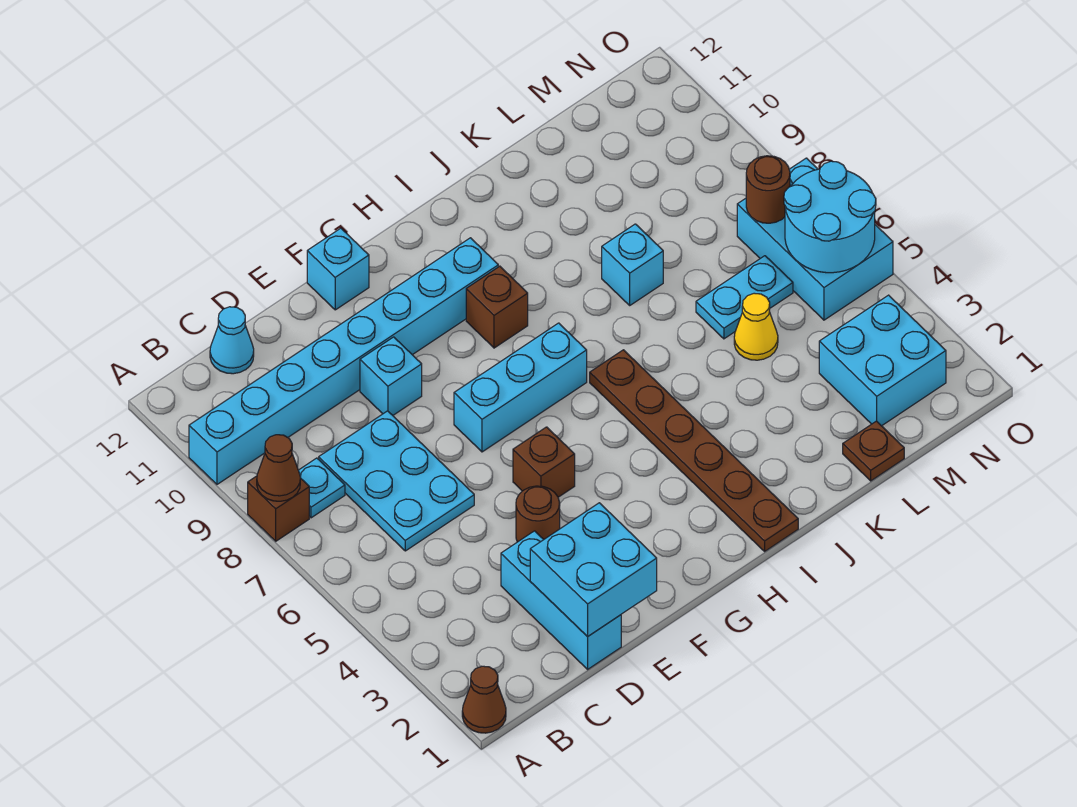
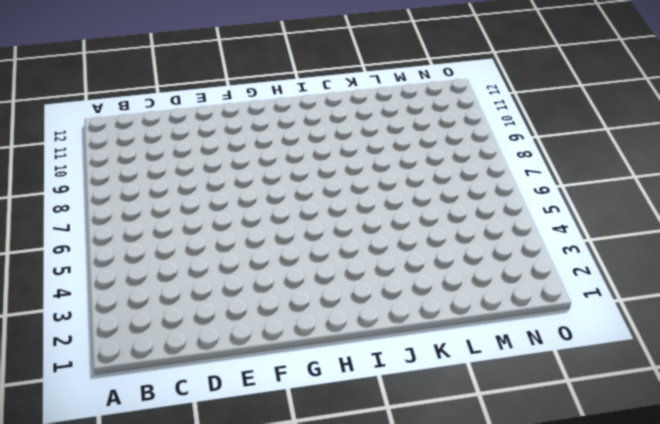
none -> brown cone A1 level 1
none -> brown brick A8 level 1
none -> cyan brick A10:H10 level 1

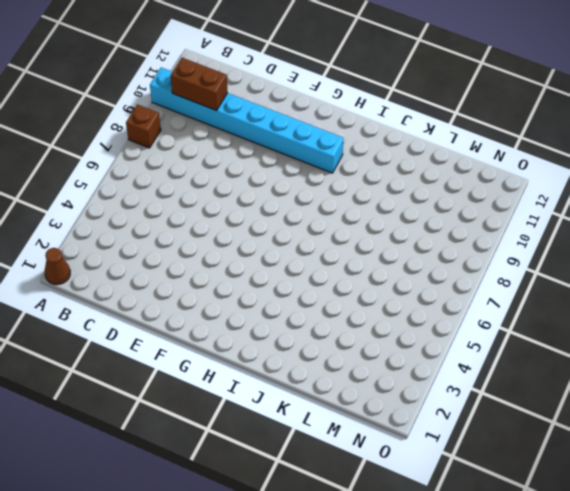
brown brick B10:C10 level 2 -> none
none -> cyan plate B8 level 1
none -> cyan plate C6:D8 level 1
none -> cyan cone C12 level 1

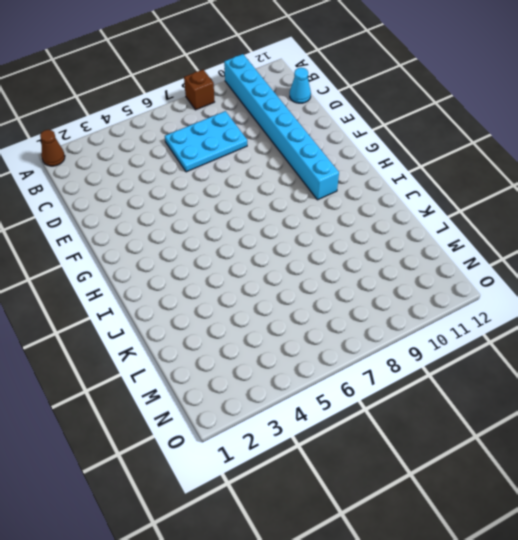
none -> cyan plate B8 level 1
none -> cyan brick D1:D3 level 1
none -> brown round brick E4 level 1

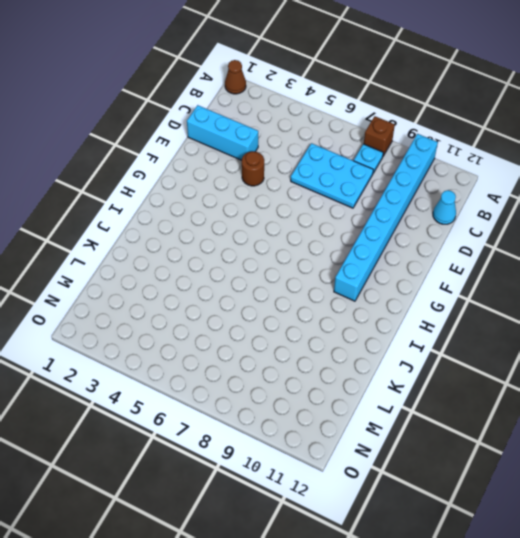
none -> cyan brick E9 level 1
none -> brown brick F5 level 1
none -> cyan brick F7:H7 level 1

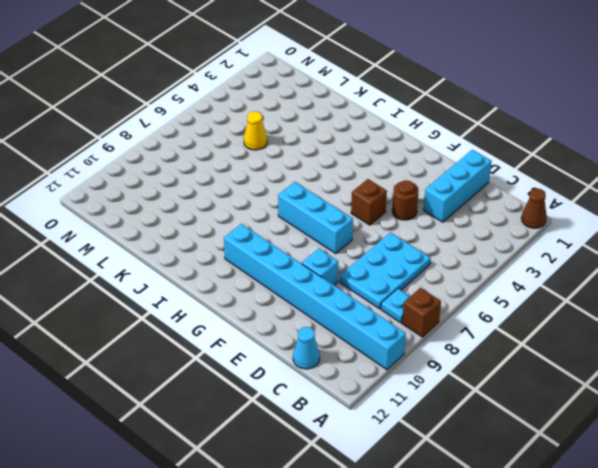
none -> cyan brick F12 level 1
none -> brown brick H9 level 1
none -> brown plate I1:I6 level 1

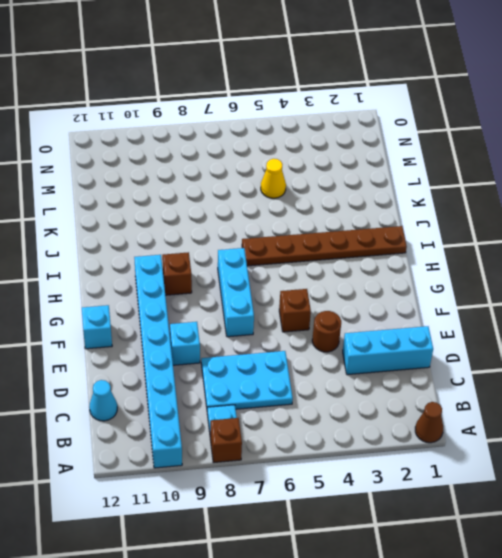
none -> cyan brick K8 level 1
none -> brown plate L1 level 1
none -> cyan plate L6:M6 level 1

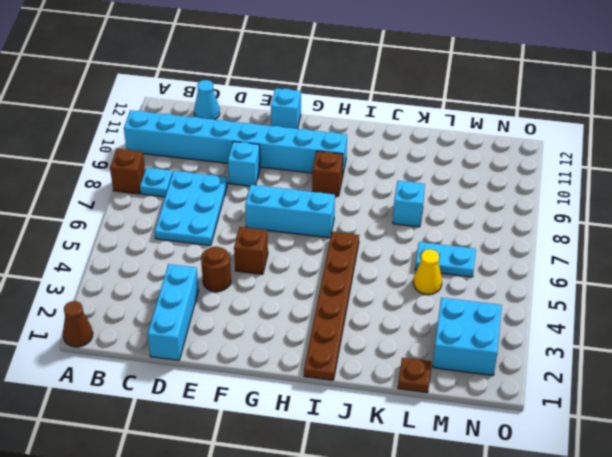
none -> cyan brick N5:O7 level 1
none -> brown cone A8 level 2
none -> cyan brick D1:E2 level 2

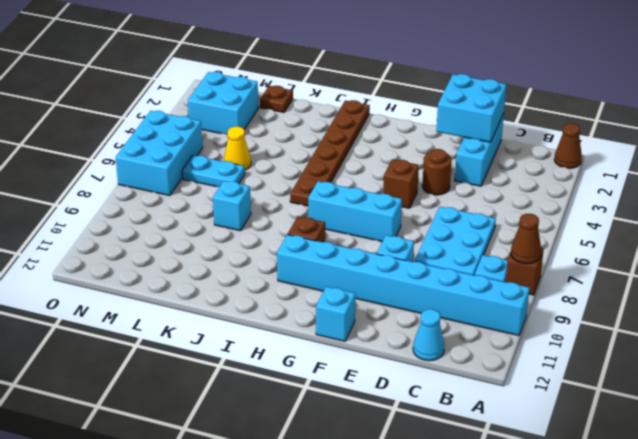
none -> cyan round brick N5:O6 level 2
none -> brown round brick N7 level 2

